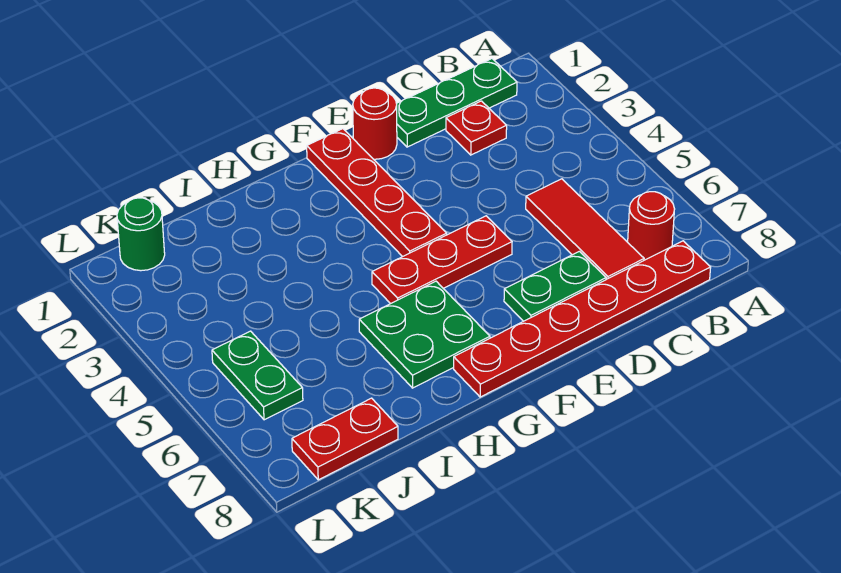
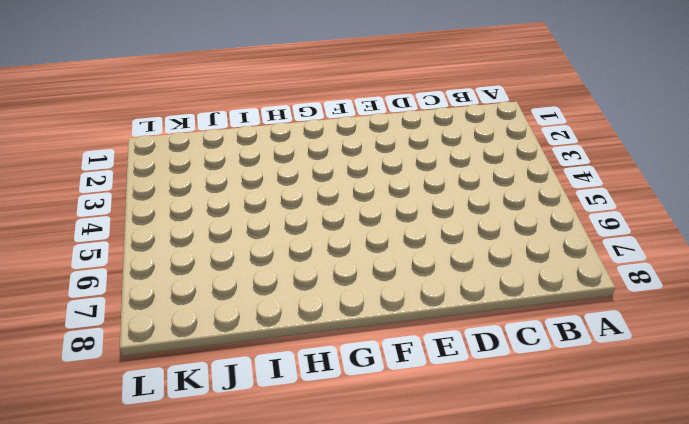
none -> green plate B1:D1 level 1
none -> red round brick B7 level 1
none -> red plate B8:G8 level 1

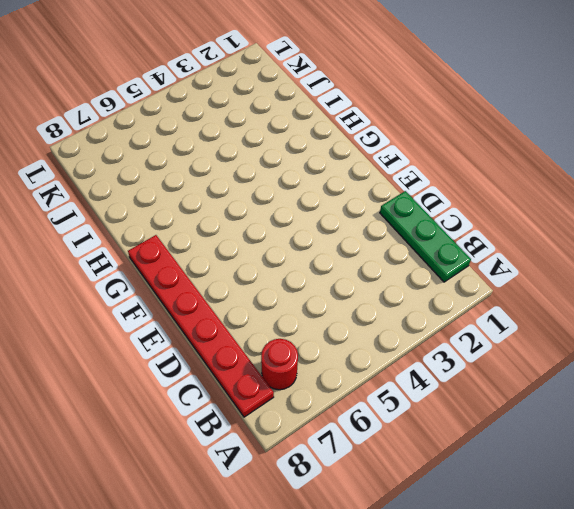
none -> red plate C2 level 1
none -> red tile C5:C7 level 1
none -> green plate D7:E7 level 1

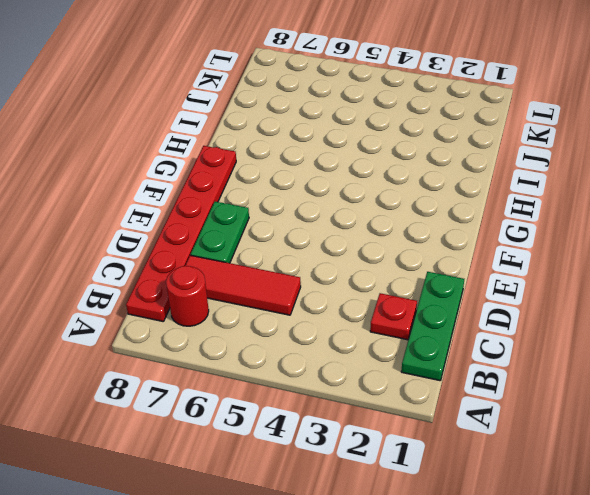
none -> red round brick E1 level 1
none -> red plate E5:G5 level 1
none -> red plate F1:F4 level 1

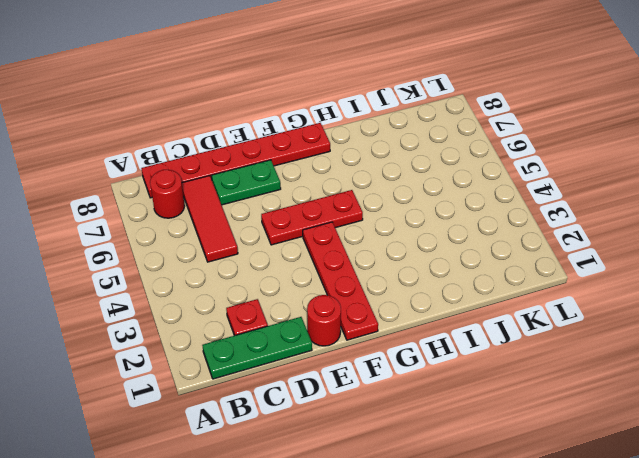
none -> green plate G6:H7 level 1
none -> red plate J8:K8 level 1
none -> green round brick K1 level 1

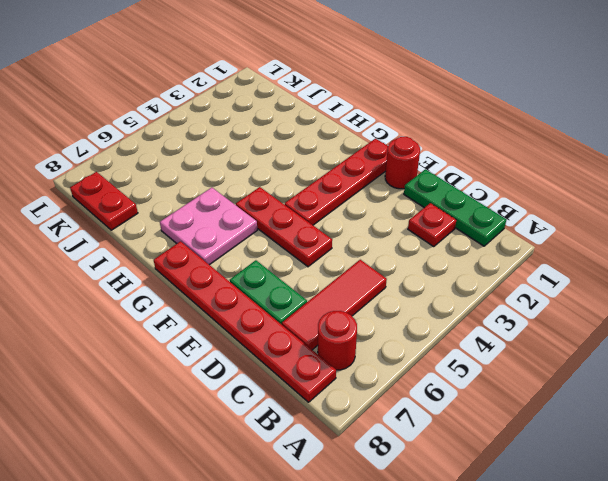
pink plate G6:H7 level 1 -> green plate G6:H7 level 1
none -> green round brick K1 level 1
none -> green plate K5:K6 level 1

